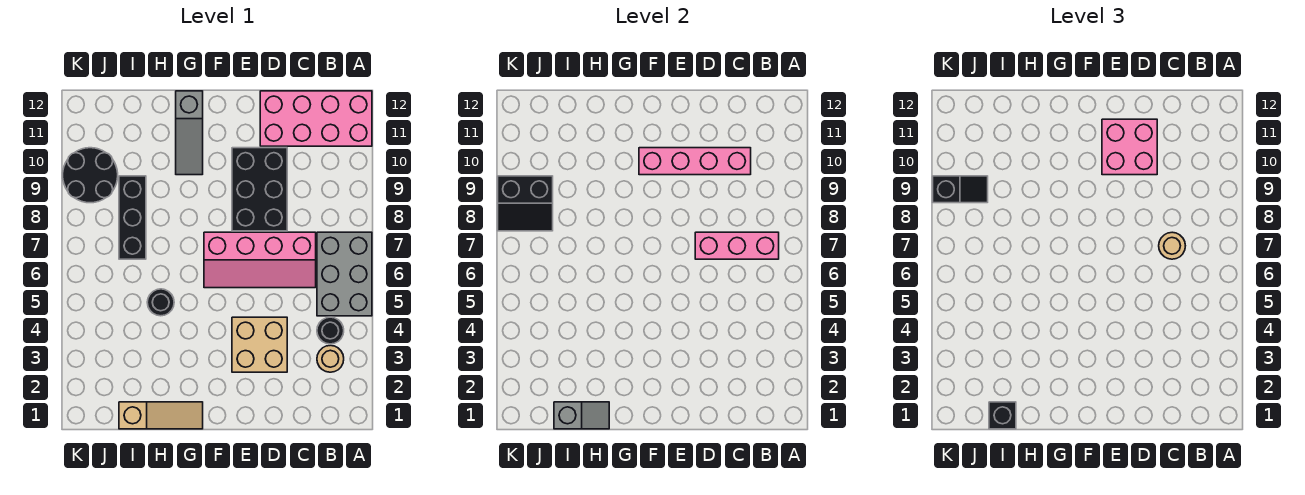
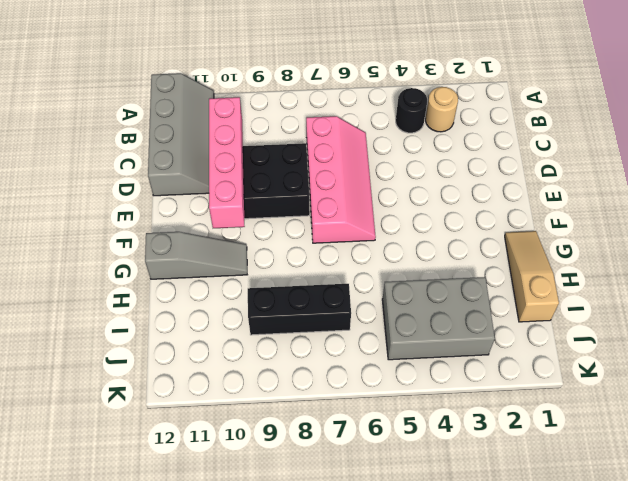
grey slope A11:D12 level 1 top 12 -> pink brick A11:D12 level 1
grey brick I3:J5 level 1 -> grey brick A5:B7 level 1
none -> tan brick D3:E4 level 1
none -> black round brick H5 level 1
none -> black round brick J9:K10 level 1

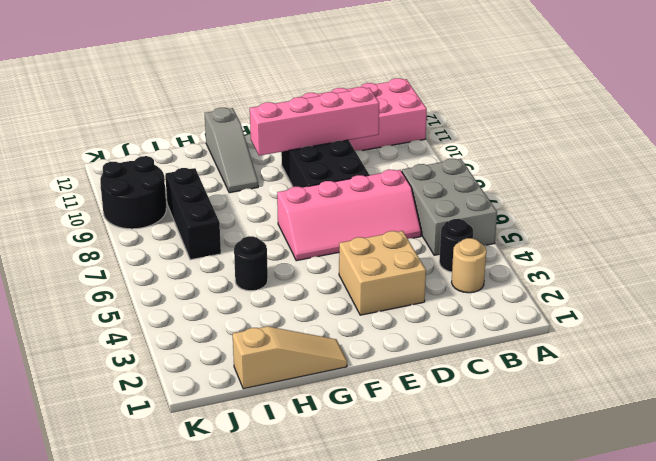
none -> pink brick B7:D7 level 2
none -> grey slope H1:I1 level 2 top I
none -> black slope J8:K9 level 2 top 9

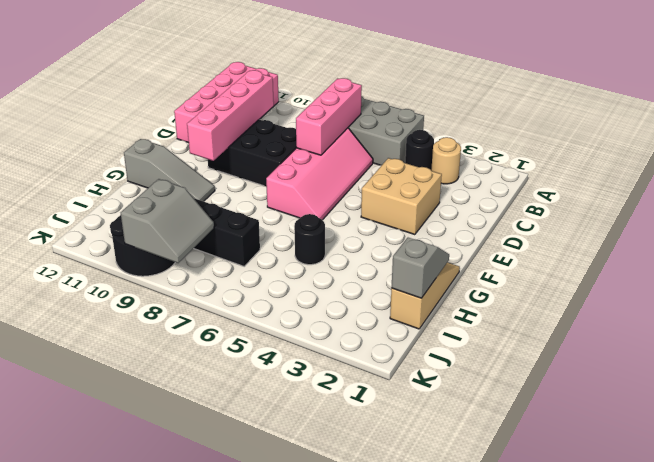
grey slope J8:K9 level 2 top 9 -> black slope J8:K9 level 2 top 9
none -> tan round brick C7 level 3
none -> pink brick D10:E11 level 3
none -> black brick I1 level 3

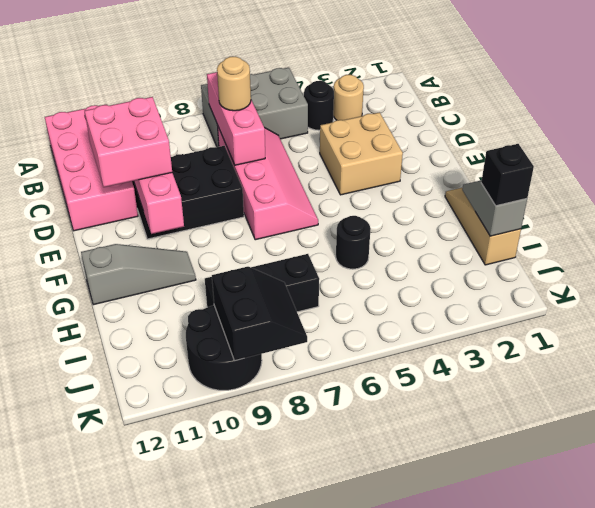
none -> black slope J9:K9 level 3 top K

